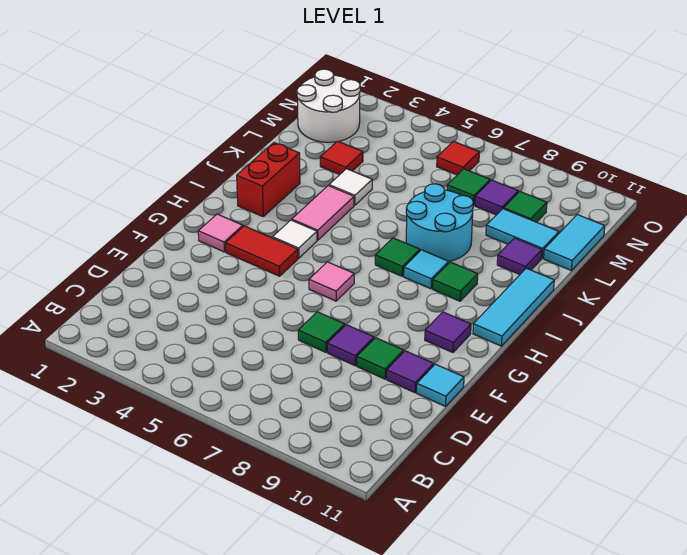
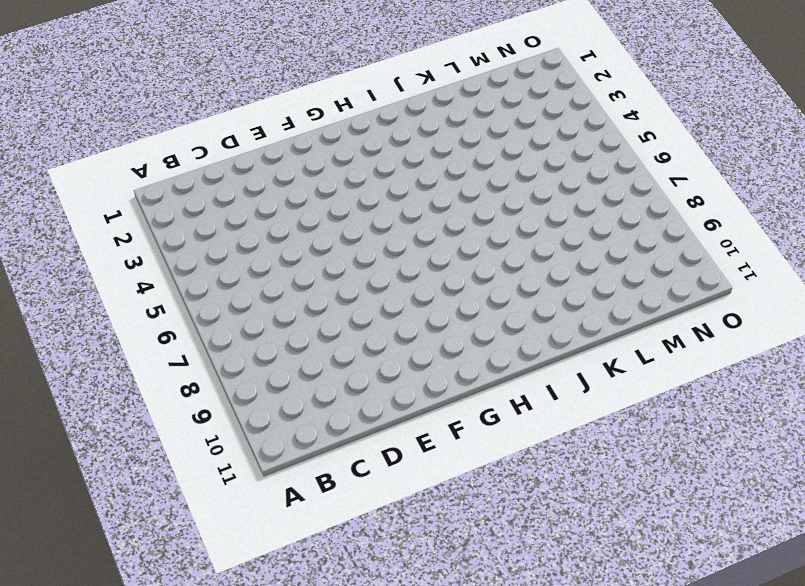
none -> green tile E7 level 1
none -> purple tile E8 level 1
none -> green tile E9 level 1

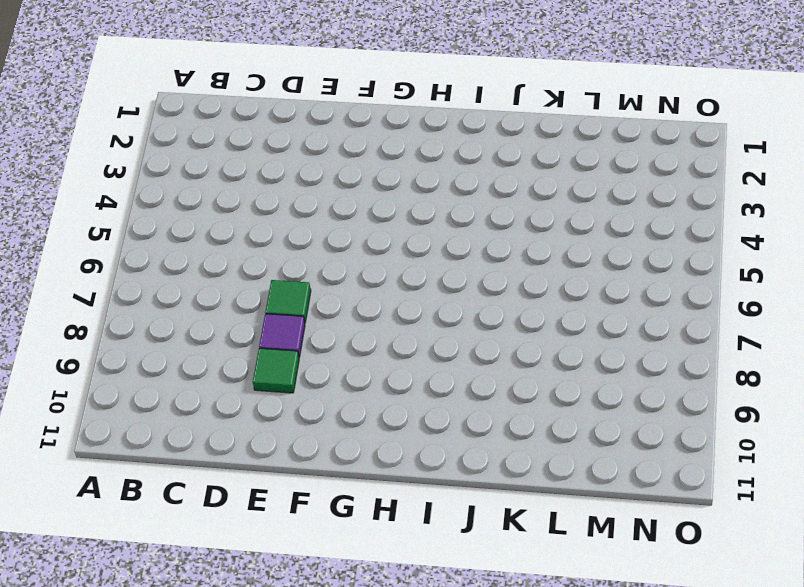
none -> purple tile E10 level 1
none -> cyan tile E11 level 1
none -> pink tile G2 level 1

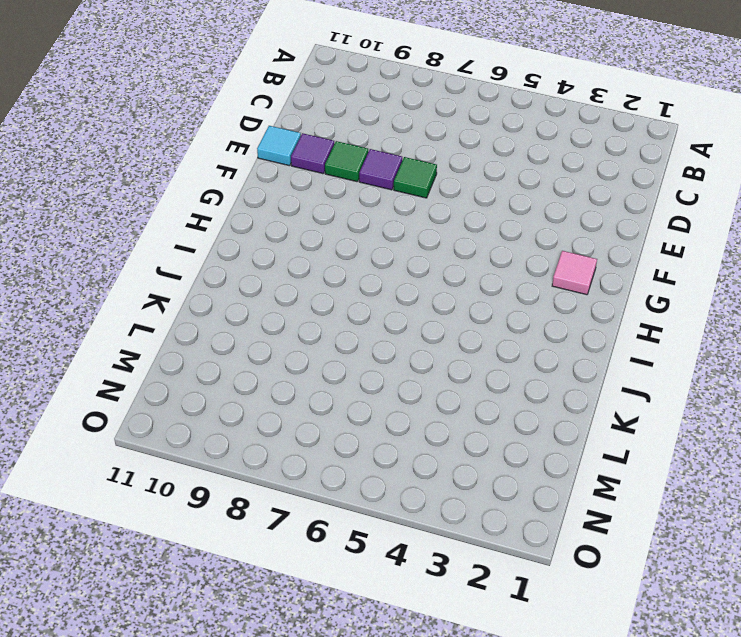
none -> red tile G3:G4 level 1
none -> pink tile G6 level 1
none -> purple tile G10 level 1

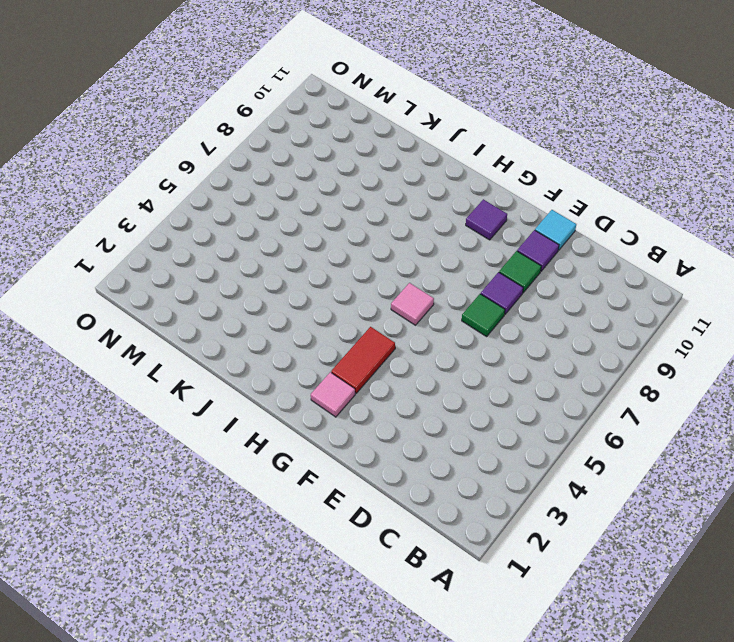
none -> white tile H4 level 1
none -> cyan tile H11:J11 level 1
none -> red brick I2:J2 level 1

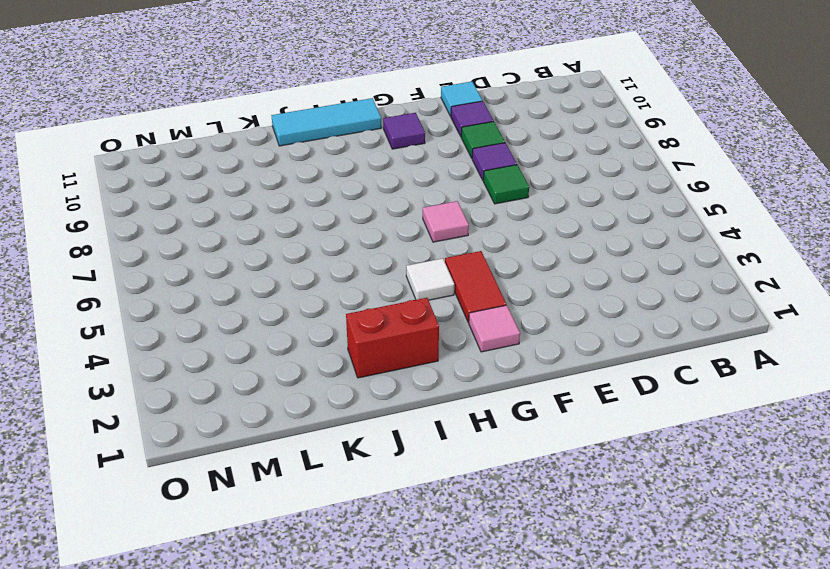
none -> pink tile I4:J4 level 1
none -> green tile I7 level 1
none -> cyan tile I8 level 1

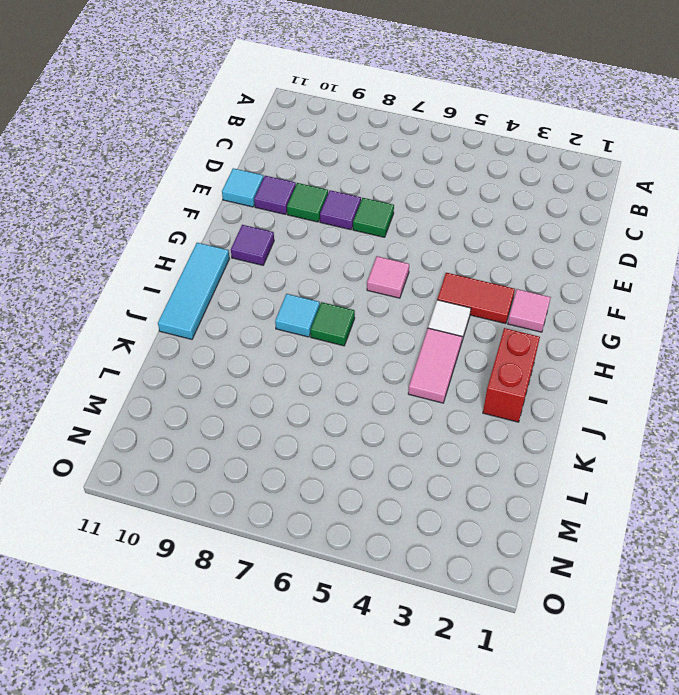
none -> green tile I9 level 1
none -> cyan round brick J7:K8 level 1
none -> white tile K4 level 1

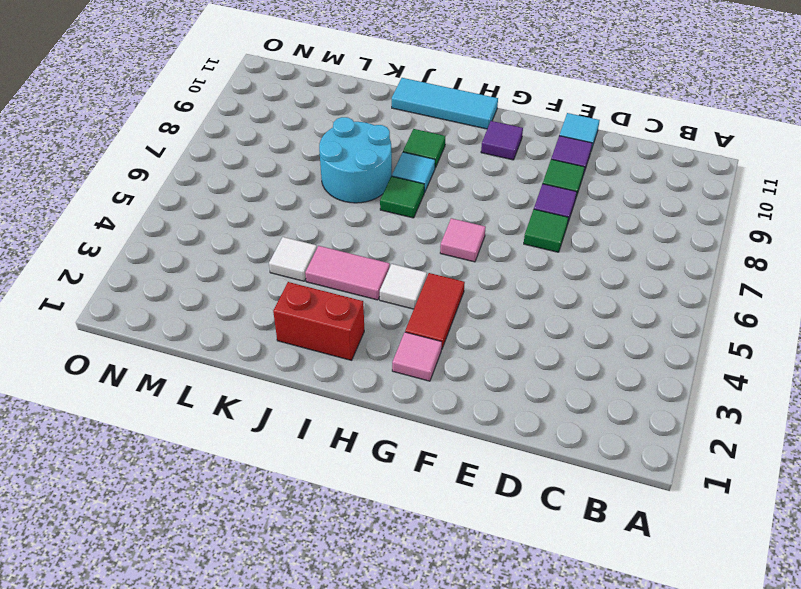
none -> purple tile K10 level 1
none -> red tile L3 level 1
none -> cyan tile L9:L10 level 1

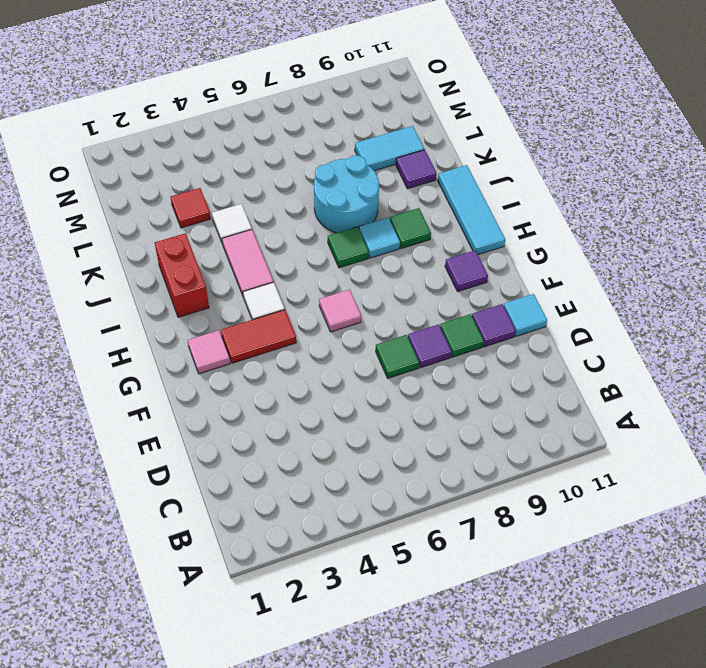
none -> cyan tile L11:M11 level 1
none -> white round brick M1:N2 level 1
none -> green tile M7 level 1

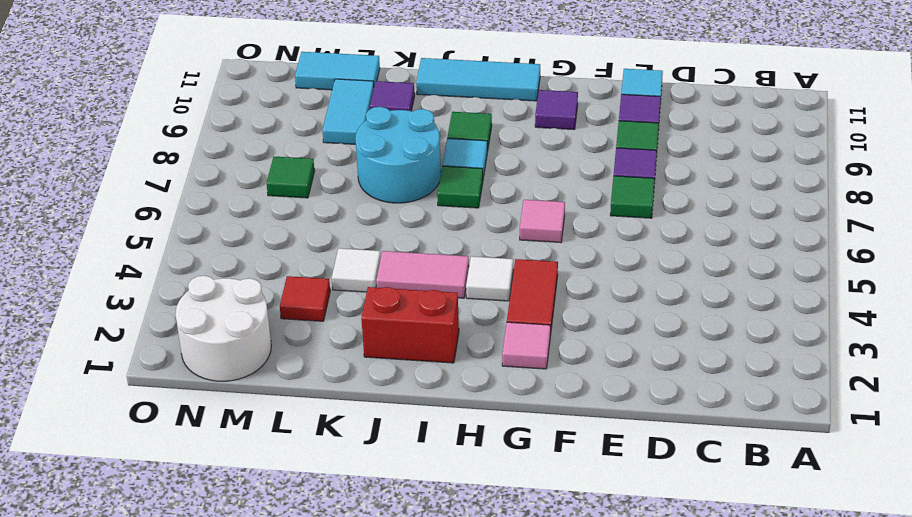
none -> purple tile M8 level 1
none -> green tile M9 level 1
none -> red tile N6 level 1

